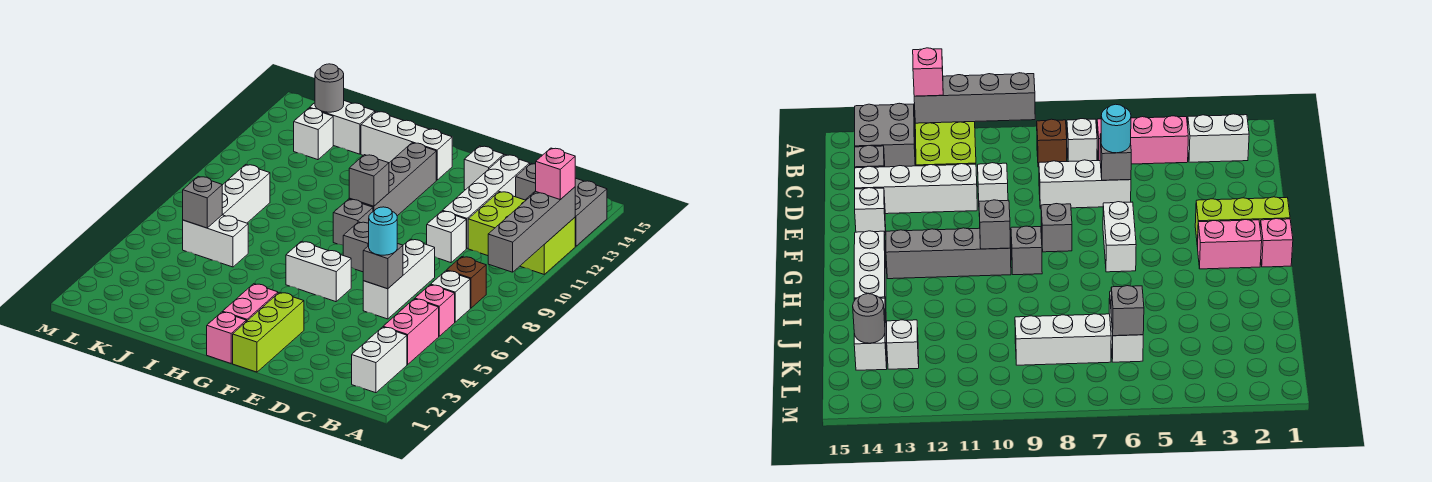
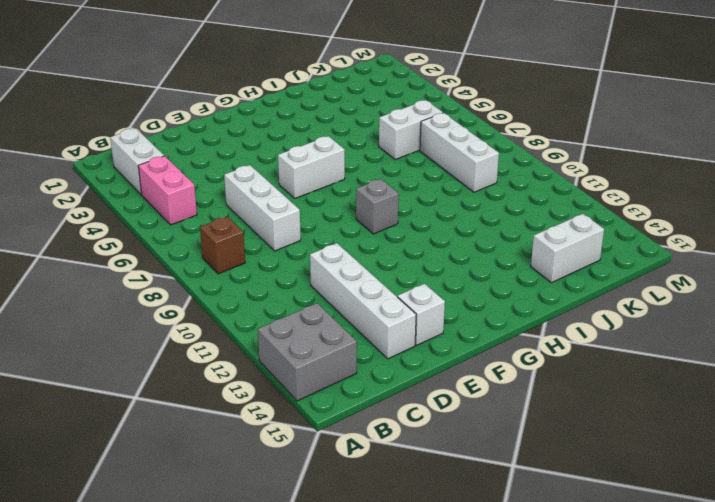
none -> lime brick A11:C12 level 1
none -> pink brick B6 level 1
none -> white brick B7 level 1
none -> grey brick C14 level 1

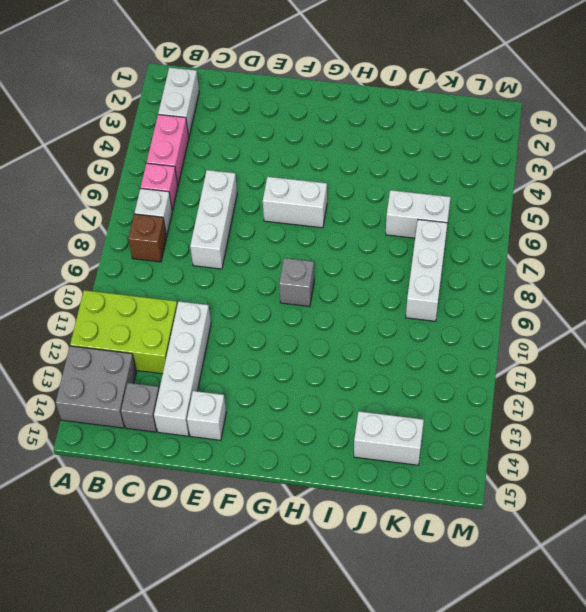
none -> white brick D10 level 1
none -> lime brick F1:F3 level 1
none -> grey brick F8 level 1
none -> pink brick G1 level 1

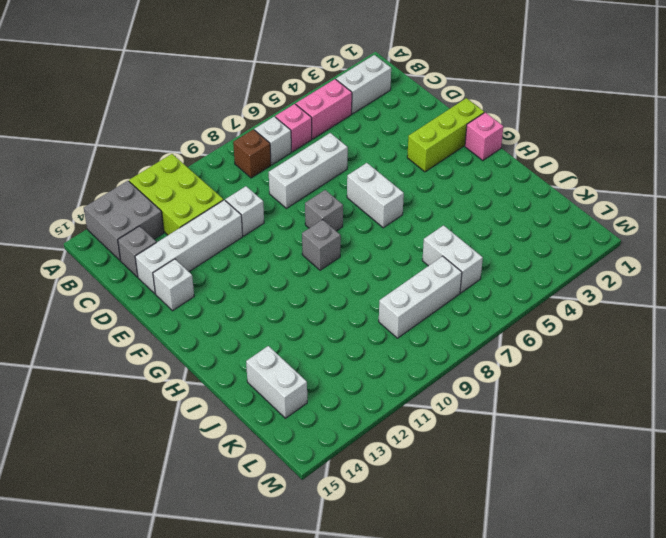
none -> pink brick G2:G3 level 1
none -> grey brick G10:G13 level 1
none -> white brick G14:I14 level 1
none -> white brick K13 level 1

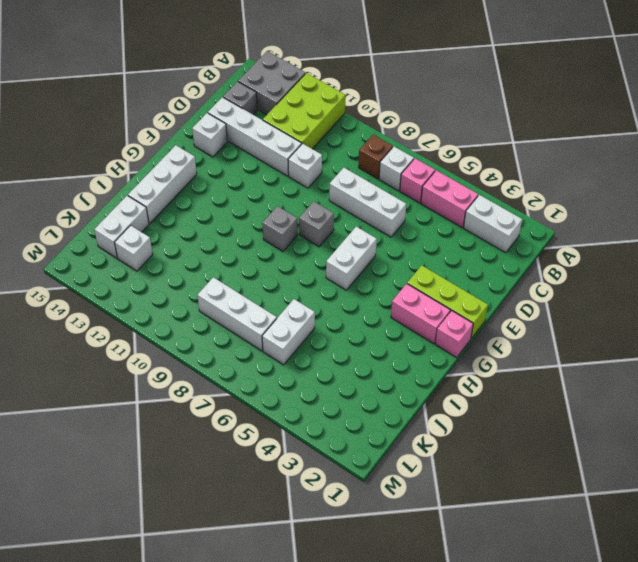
none -> grey brick G10:G13 level 1
none -> grey brick A9:A12 level 2
none -> grey brick D6 level 2
none -> grey brick G10 level 2

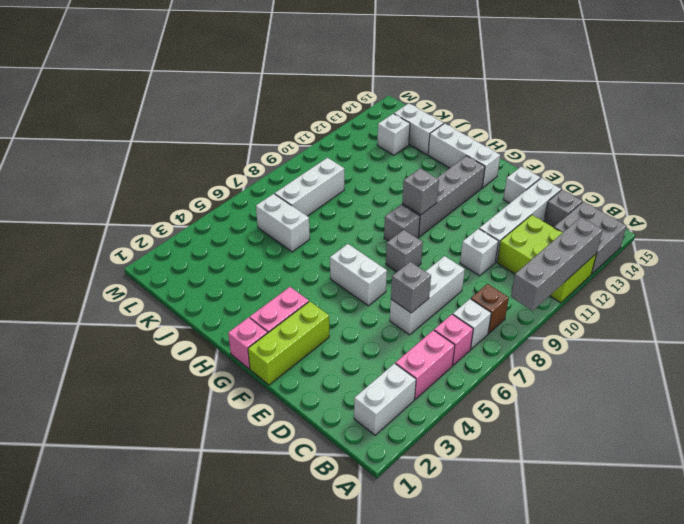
none -> grey brick K6 level 2
none -> grey round brick K14 level 2
none -> pink brick A12 level 3
none -> cyan round brick D6 level 3

